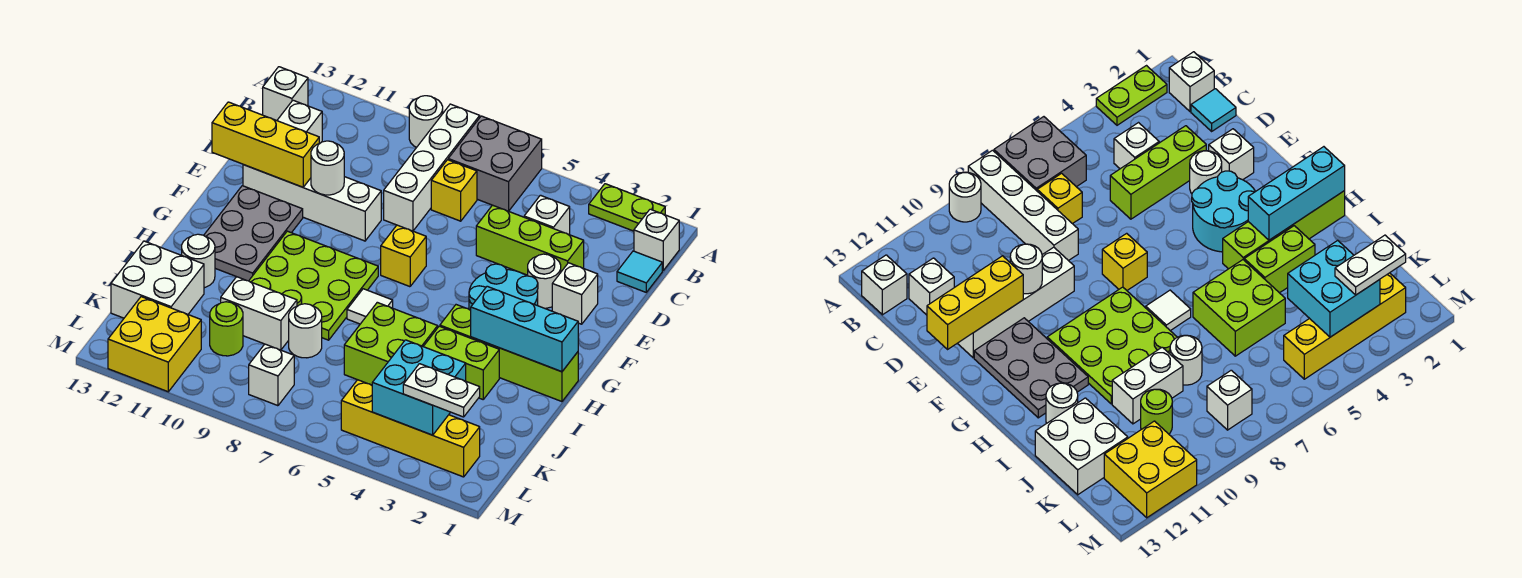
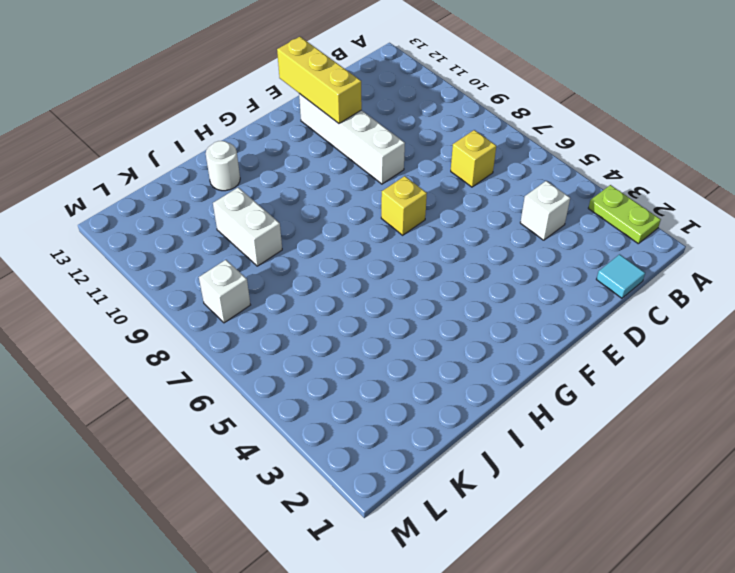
none -> grey brick A6:B7 level 1
none -> white brick A8:D8 level 1
none -> white round brick A9 level 1
none -> white brick B1 level 1

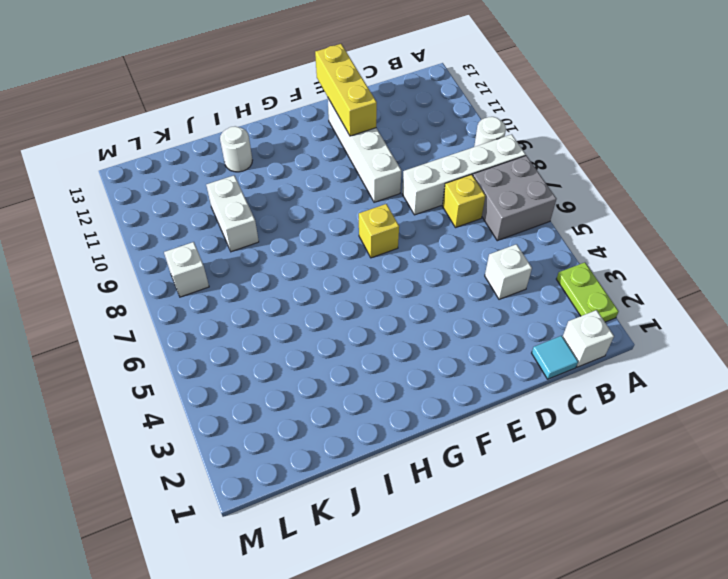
none -> white brick B13 level 1
none -> white brick C12 level 1
none -> lime brick D3:D5 level 1
none -> white brick E2 level 1

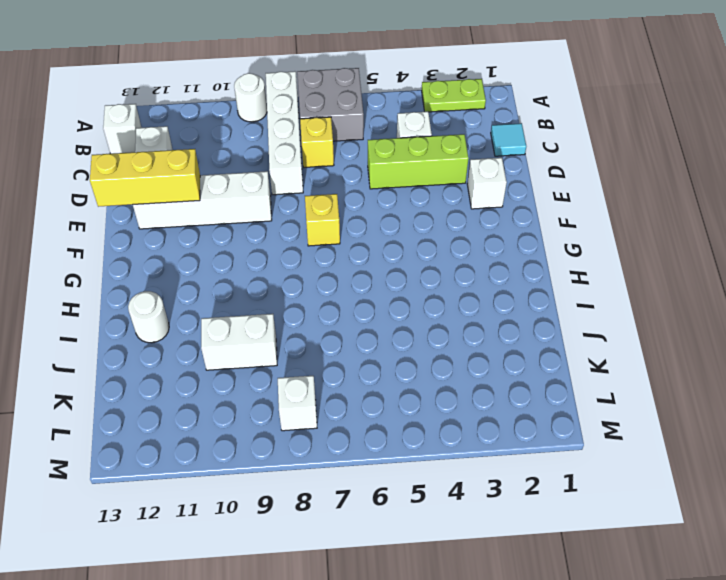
none -> white brick B1 level 1
none -> white round brick E3 level 1
none -> cyan round brick F3:G4 level 1
none -> grey plate F11:H12 level 1

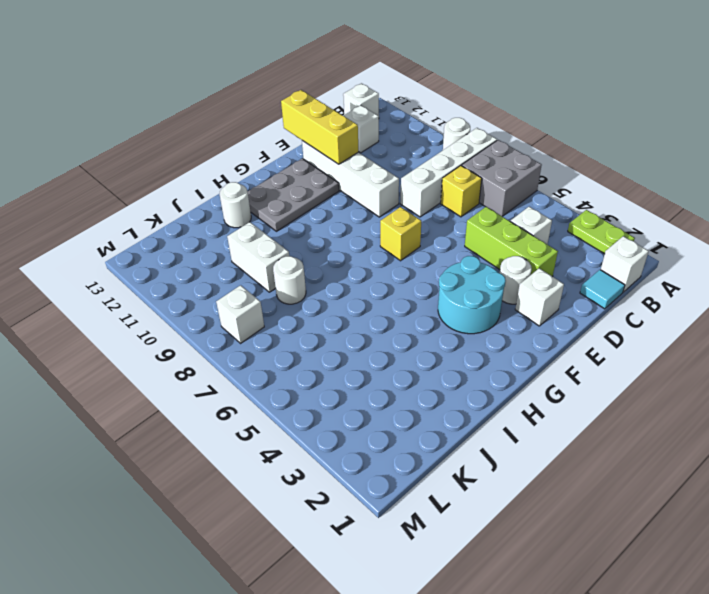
none -> lime plate G8:I10 level 1
none -> lime brick H1:H4 level 1
none -> white tile H7 level 1
none -> lime brick I3:I4 level 1

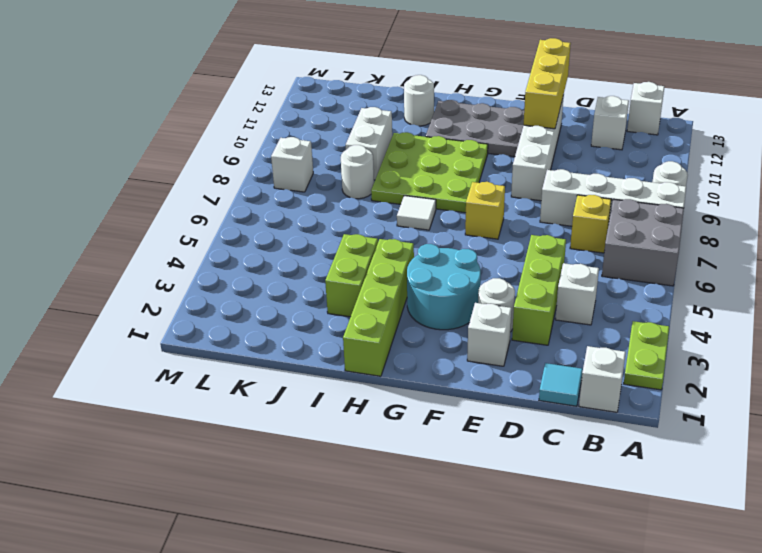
none -> lime brick I5:J6 level 1
none -> white brick J12:K13 level 1
none -> lime round brick K10 level 1
none -> yellow brick L2:L5 level 1

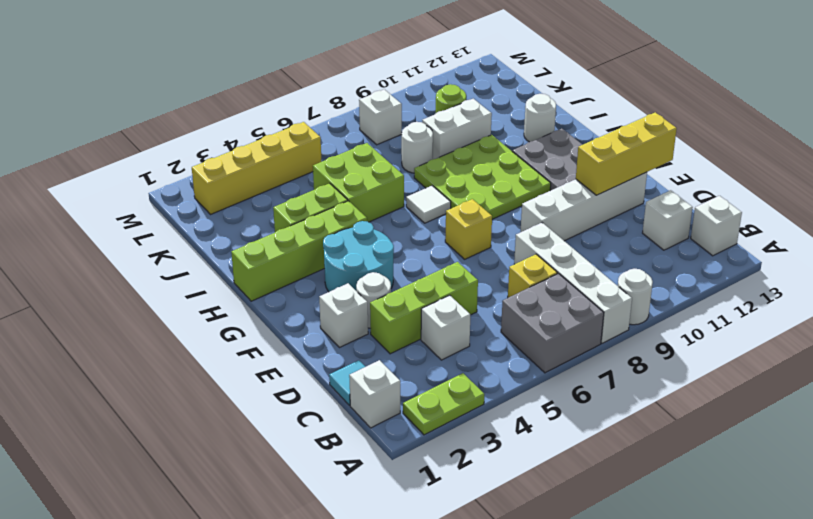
none -> white brick J12:K13 level 1
none -> yellow brick L11:M12 level 1
none -> white round brick E10 level 2
none -> cyan brick H1:H3 level 2

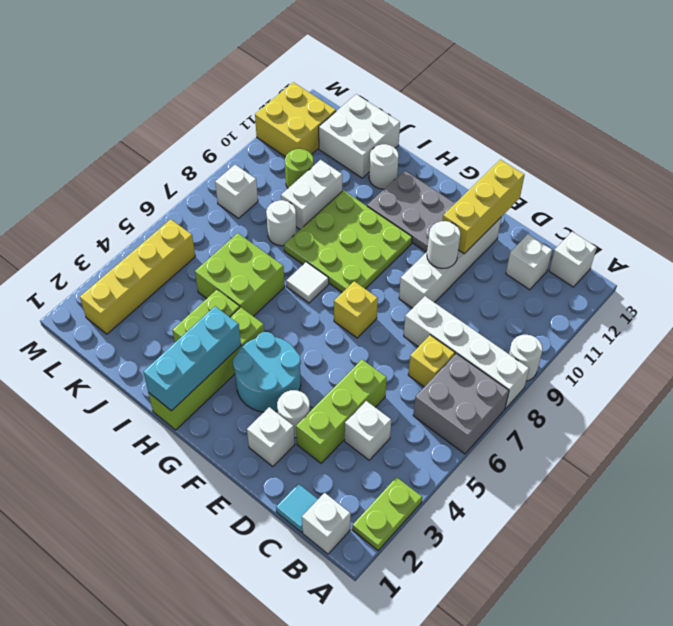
none -> cyan brick K3:L4 level 2
none -> white plate L2:L3 level 3

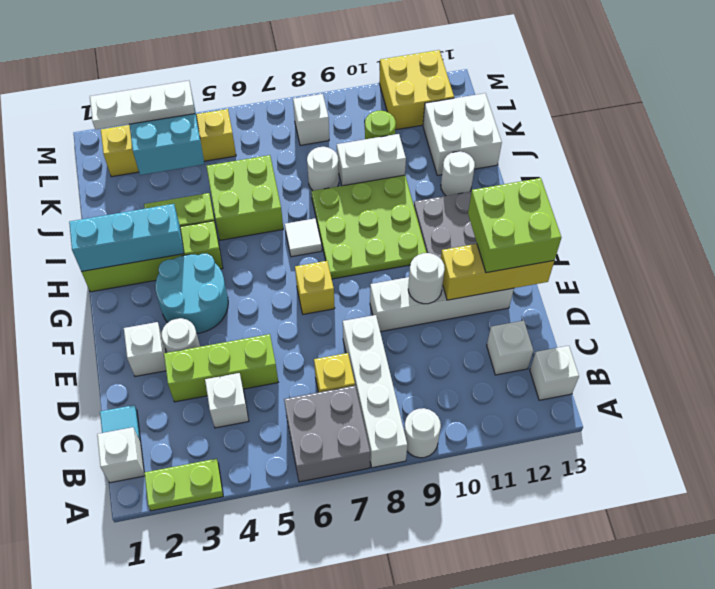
lime brick E12:F13 level 3 -> none
white plate L2:L4 level 3 -> white plate L2:L3 level 3

